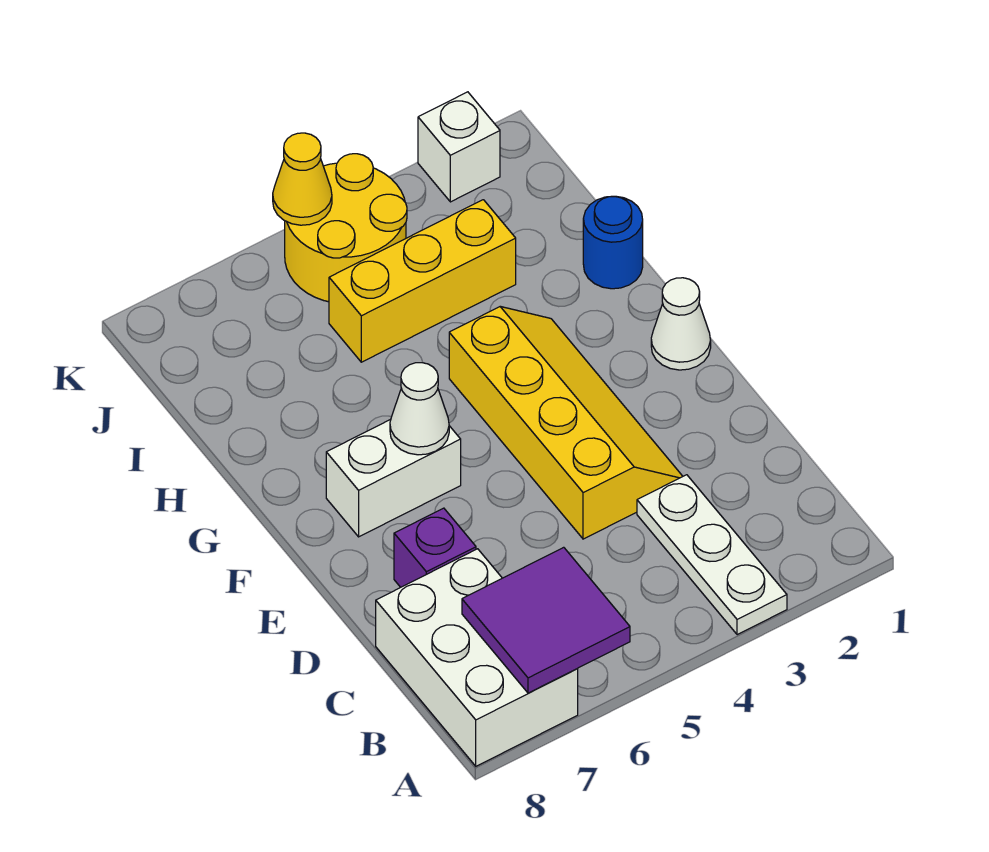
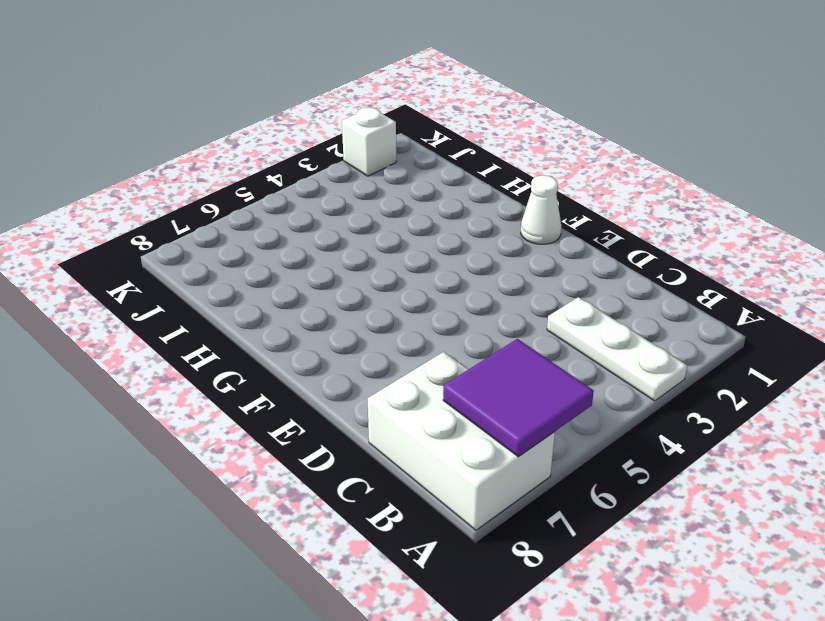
none -> yellow slope D3:G4 level 1 top 4
none -> purple brick D7 level 1
none -> white brick F6:F7 level 1

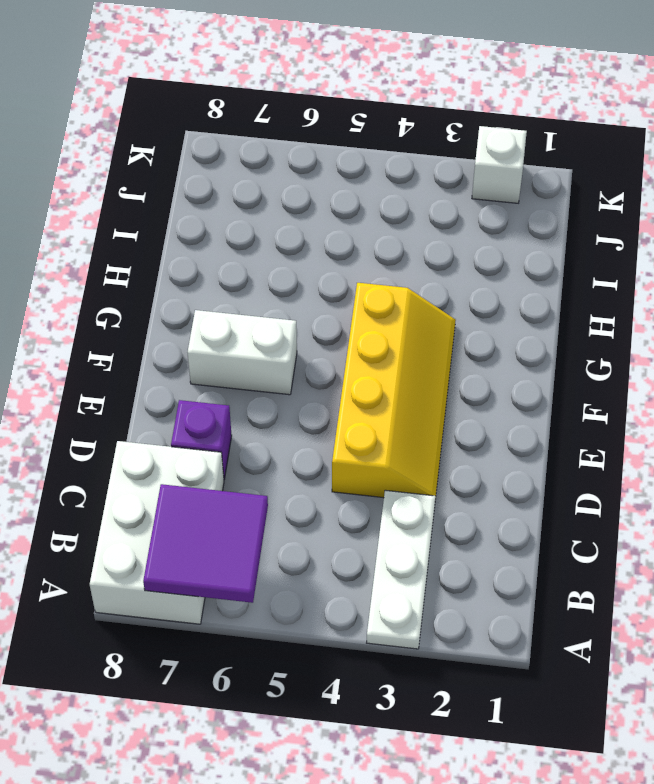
none -> white cone F1 level 1
none -> blue round brick H1 level 1
none -> yellow brick I3:I5 level 1

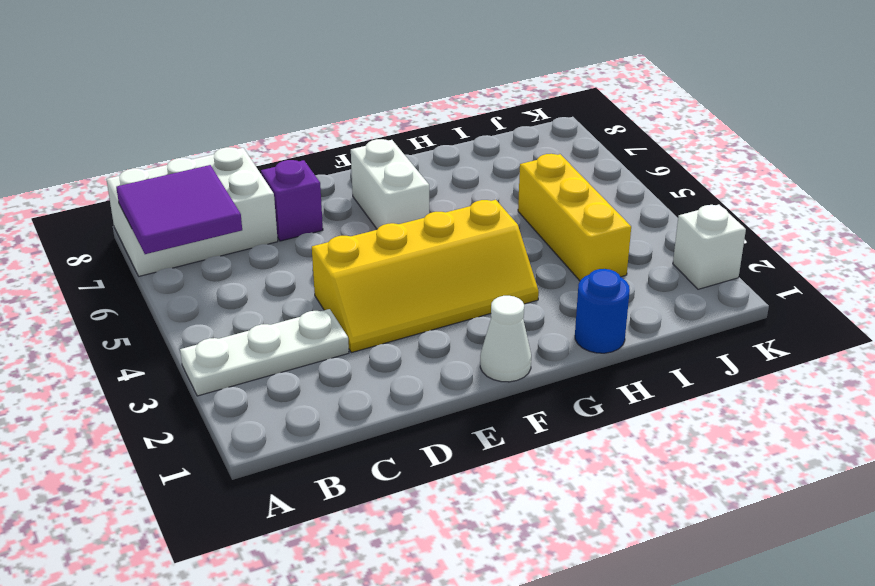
none -> yellow round brick J4:K5 level 1
none -> white cone F6 level 2
none -> yellow cone K5 level 2

